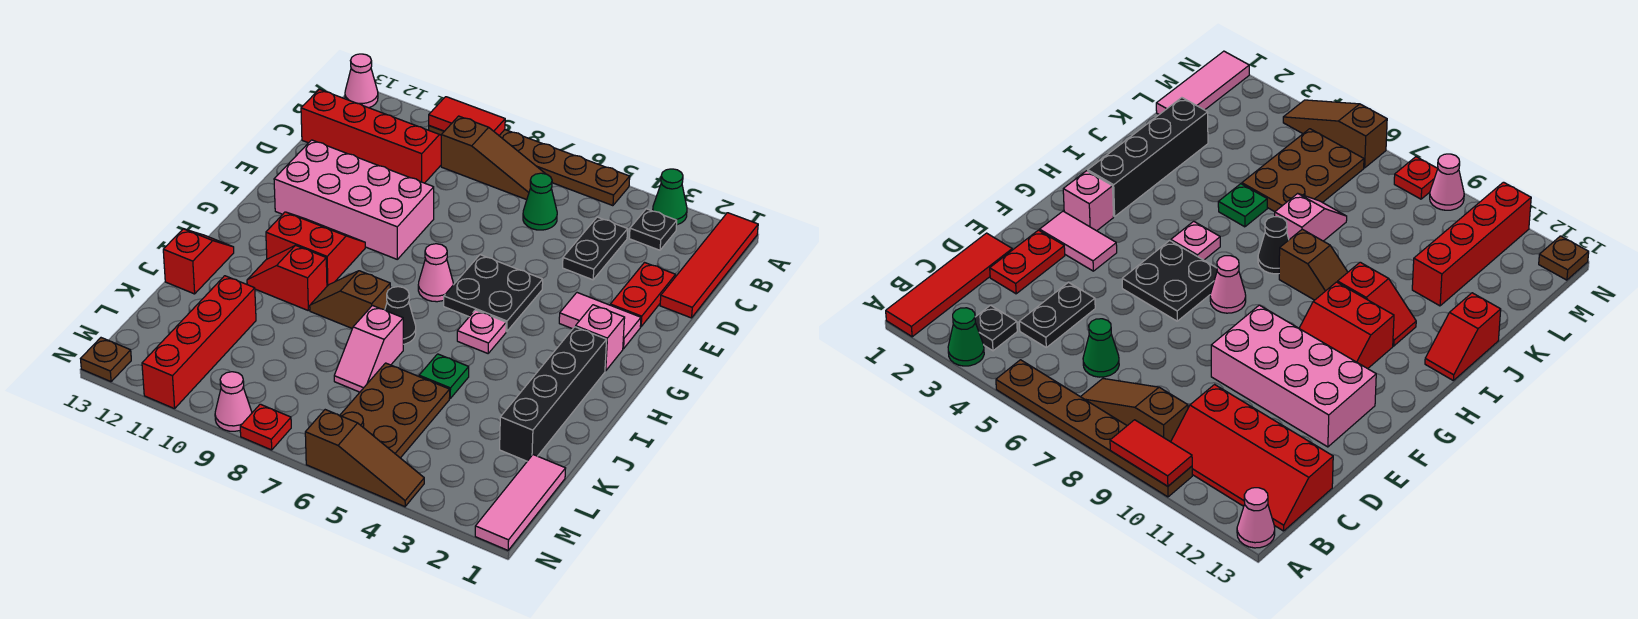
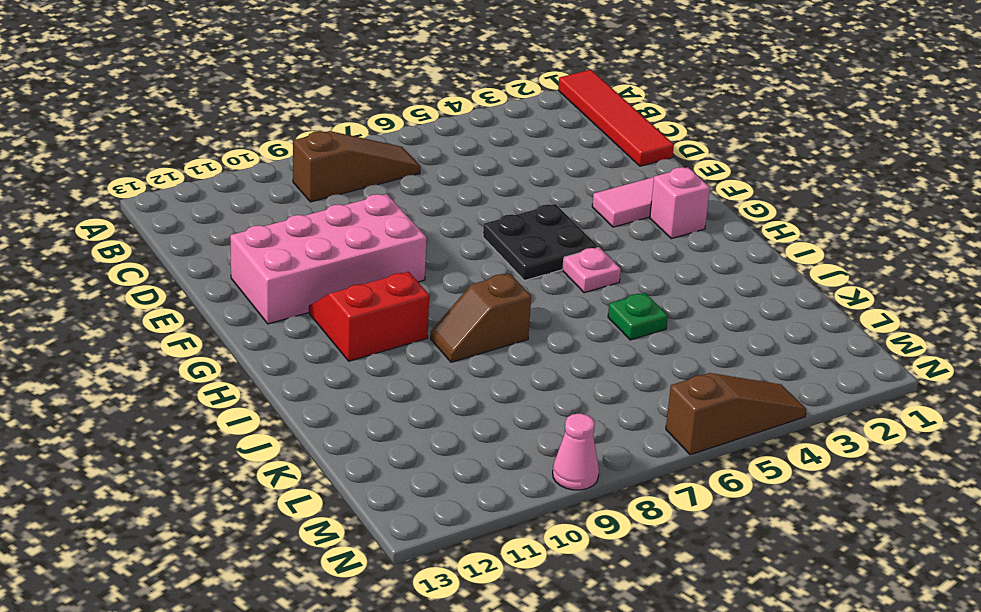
none -> green cone A3 level 1
none -> brown plate A5:A10 level 1
none -> pink cone A13 level 1
none -> black plate B3 level 1

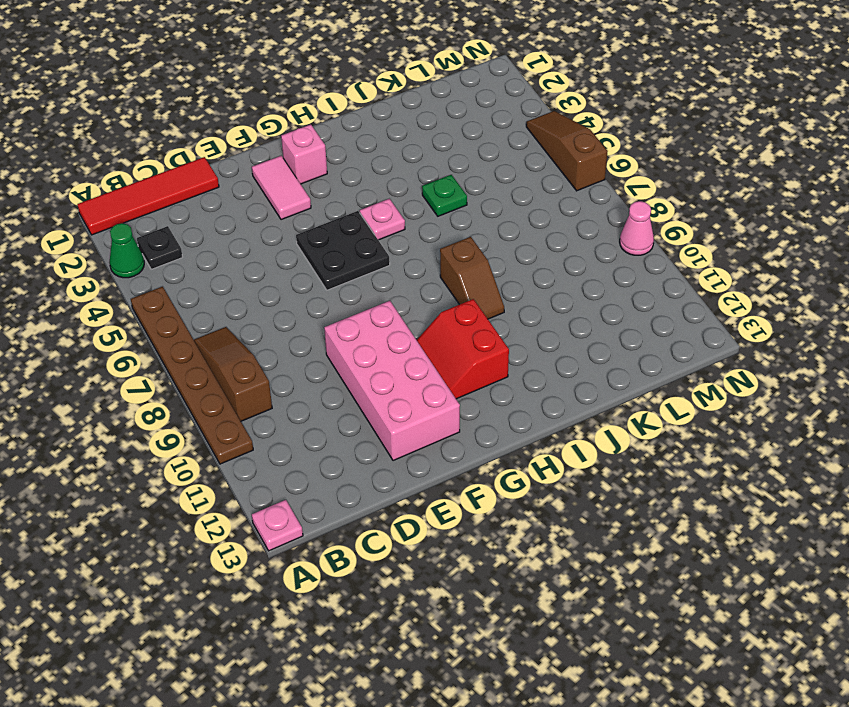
pink plate A13 level 1 -> pink cone A13 level 1
none -> red slope B10:C13 level 1 top C
none -> black plate C4:D4 level 1
none -> green cone C6 level 1
none -> red plate D2:E2 level 1

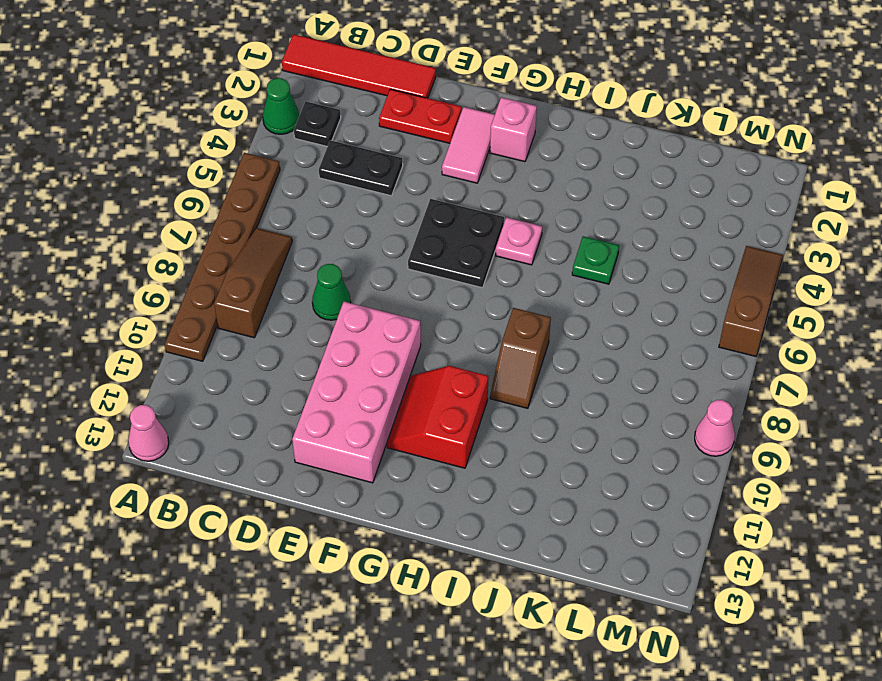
green cone D8 level 1 -> green cone C6 level 1
none -> red slope B10:C13 level 1 top C
none -> pink cone G7 level 1
none -> black brick H2:K2 level 1
none -> black cone I7 level 1

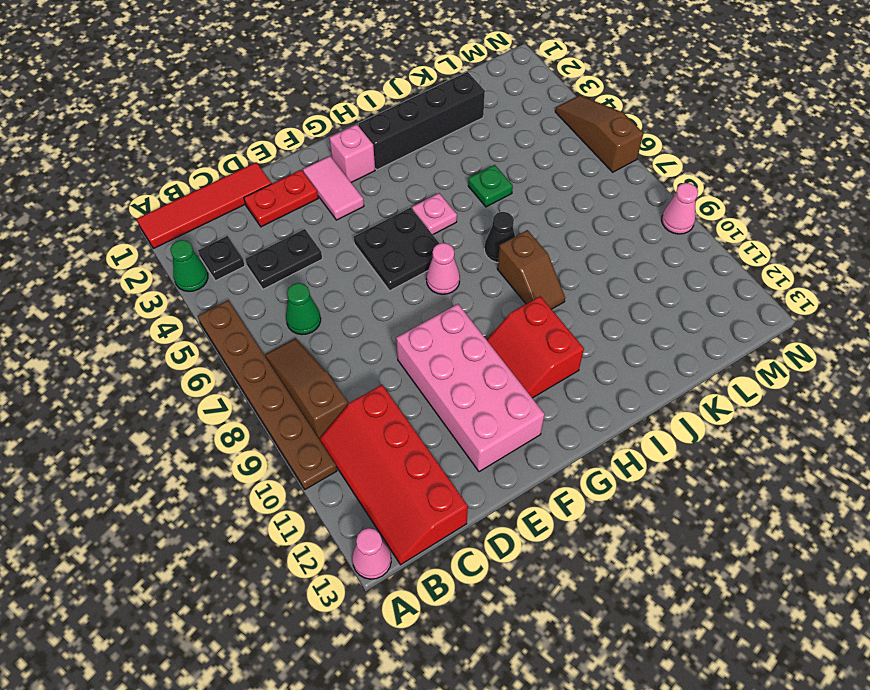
none -> red slope I10:I11 level 1 top 10
none -> red slope I13:J13 level 1 top J
none -> pink slope J7:K7 level 1 top J
none -> brown plate K5:M6 level 1

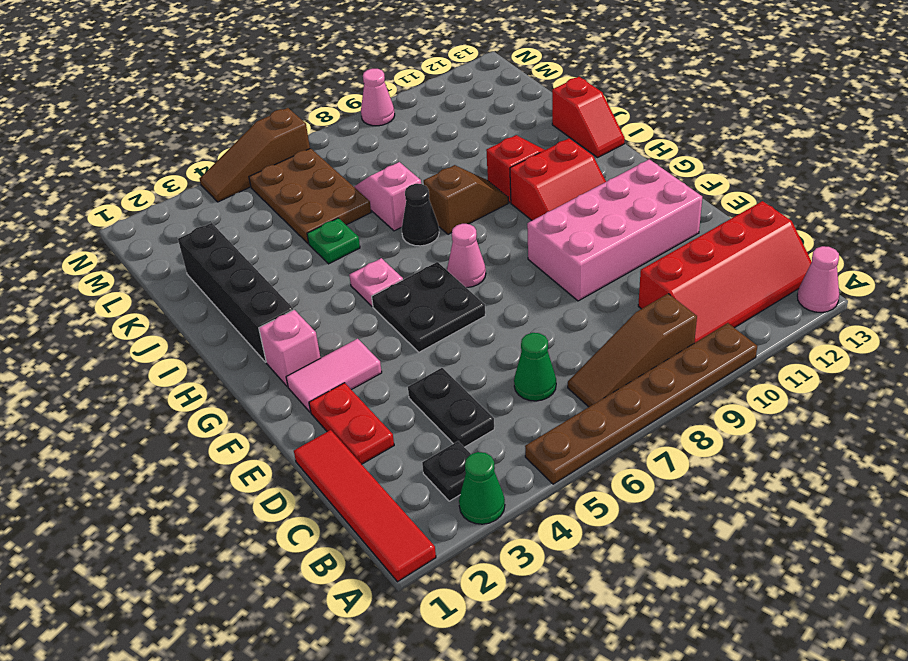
none -> red brick K11:N11 level 1
none -> pink tile L1:N1 level 1
none -> red plate N8 level 1
none -> brown plate N13 level 1

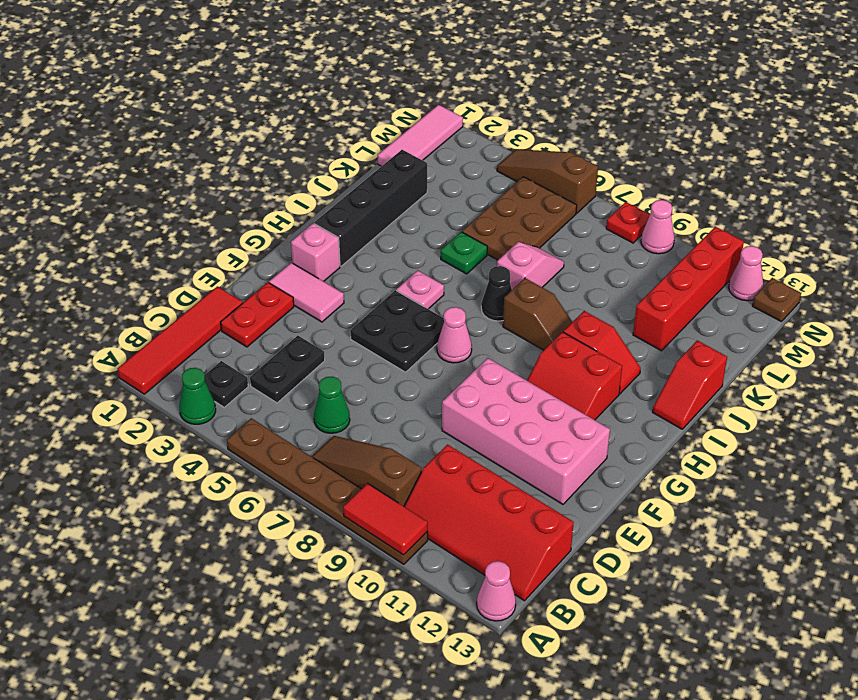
pink cone N12 level 1 -> none

